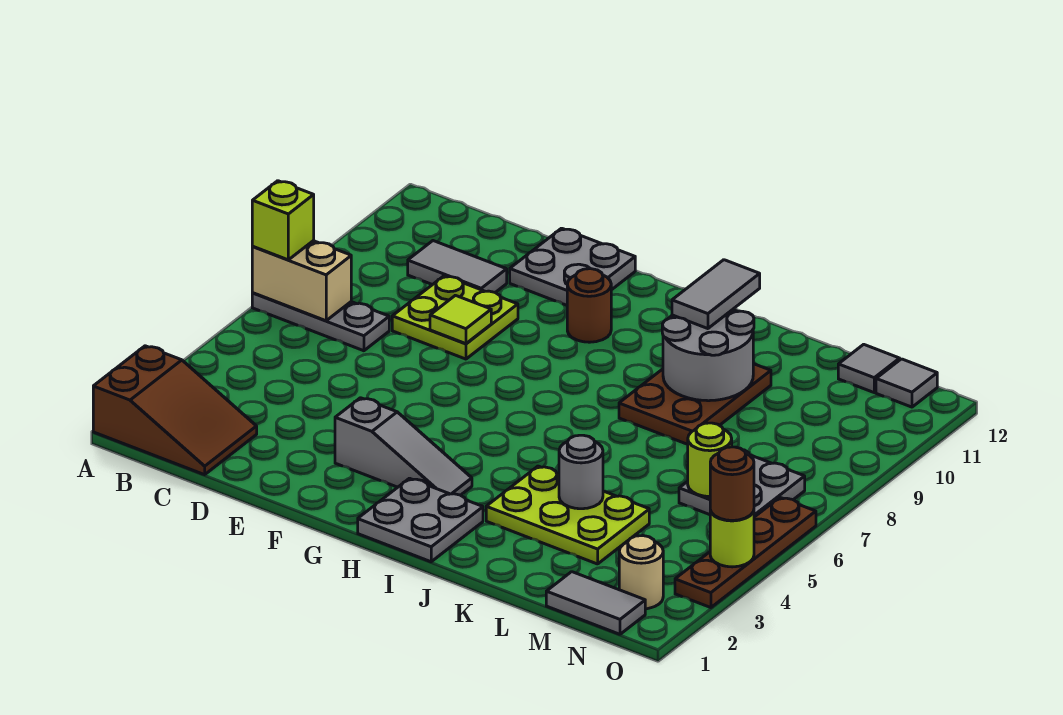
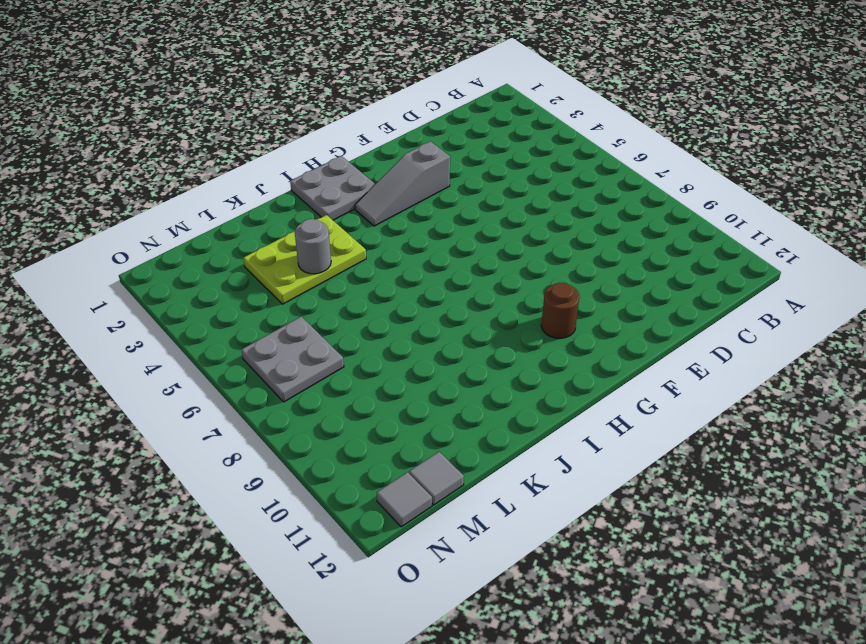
none -> brown slope A1:C2 level 1 top A
none -> grey plate A7:C7 level 1
none -> grey tile C10:D10 level 1

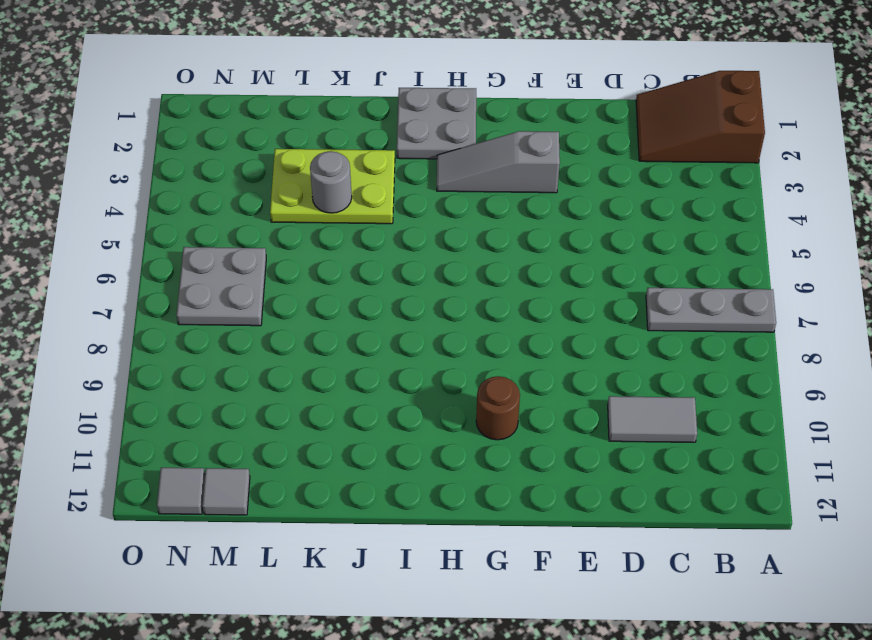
none -> lime plate D8:E9 level 1
none -> grey plate E11:F12 level 1
none -> brown plate J8:K10 level 1

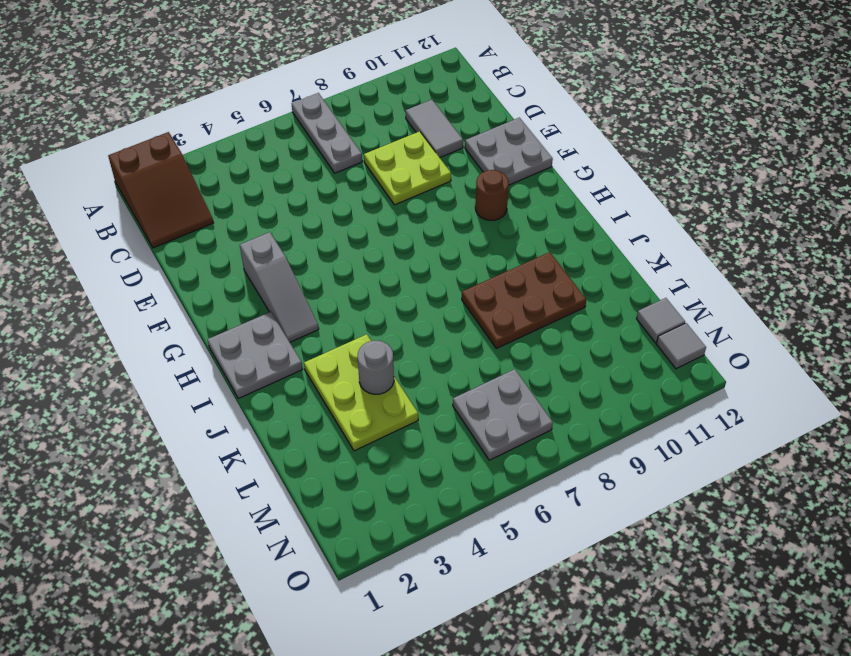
none -> grey tile M1:N1 level 1
none -> tan round brick N2 level 1
none -> brown plate O3:O6 level 1

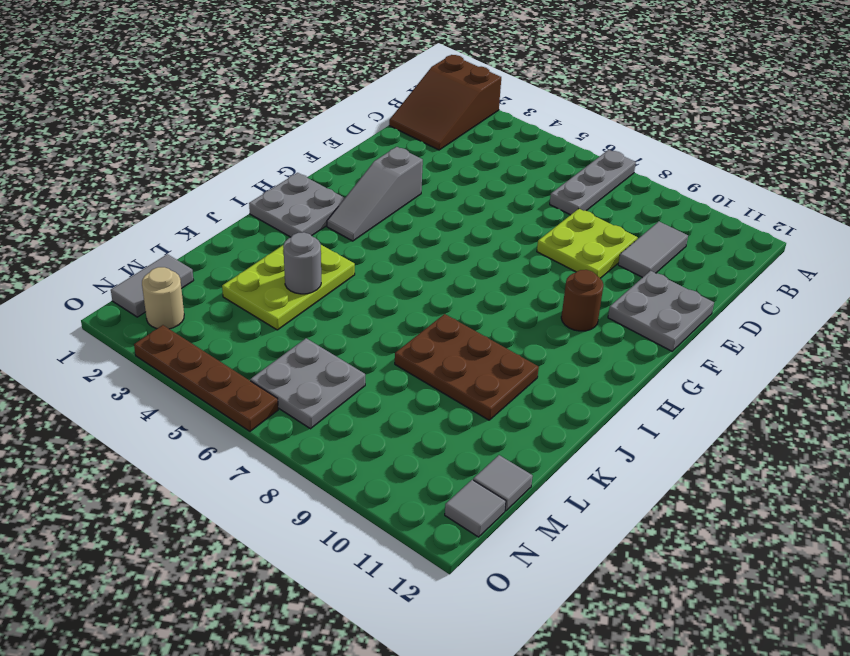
none -> tan brick A7:B7 level 2
none -> lime tile E8 level 2
none -> grey round brick J9:K10 level 2

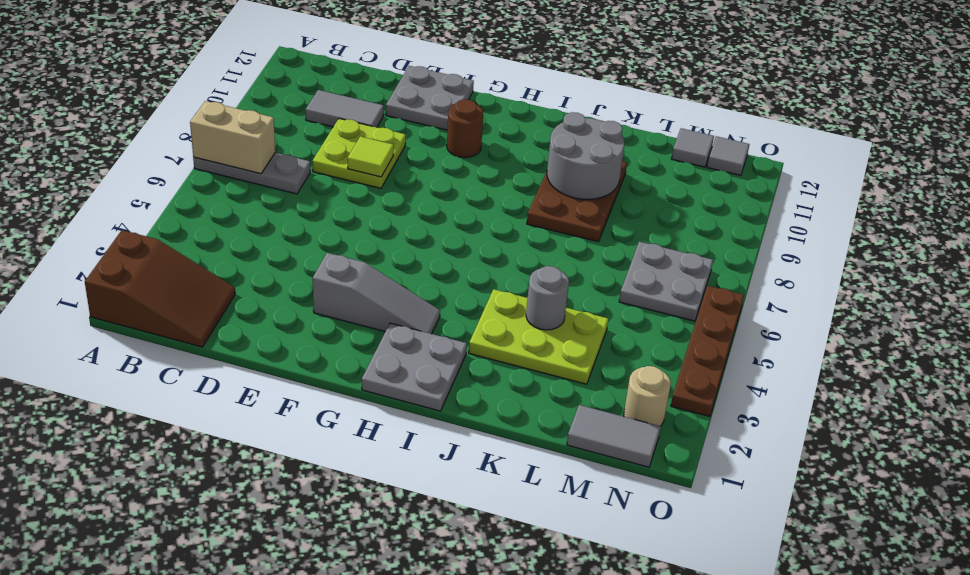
none -> lime round brick M6 level 2
none -> lime round brick O4 level 2
none -> lime brick A7 level 3

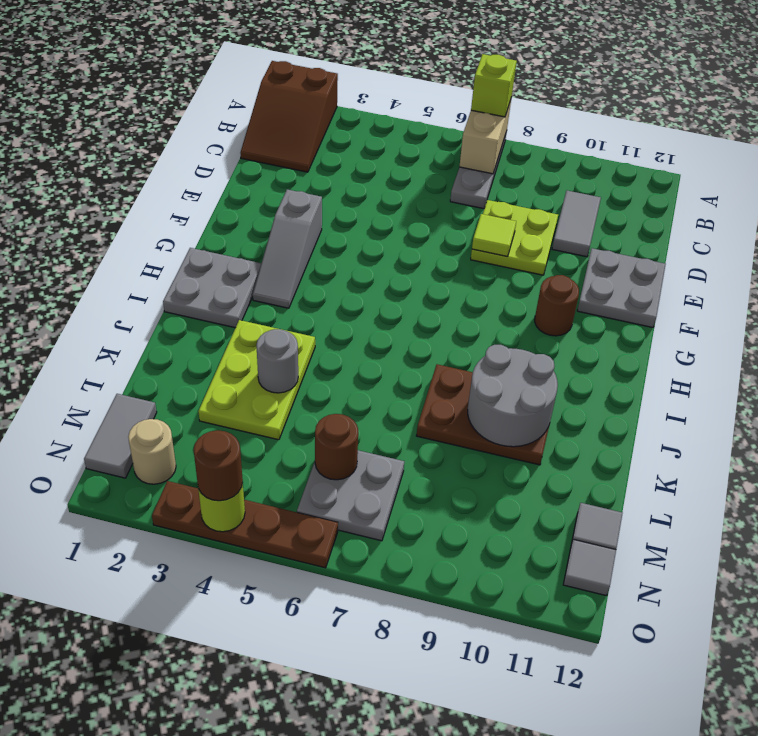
brown round brick M6 level 2 -> lime round brick M6 level 2
none -> grey tile J10:J11 level 3

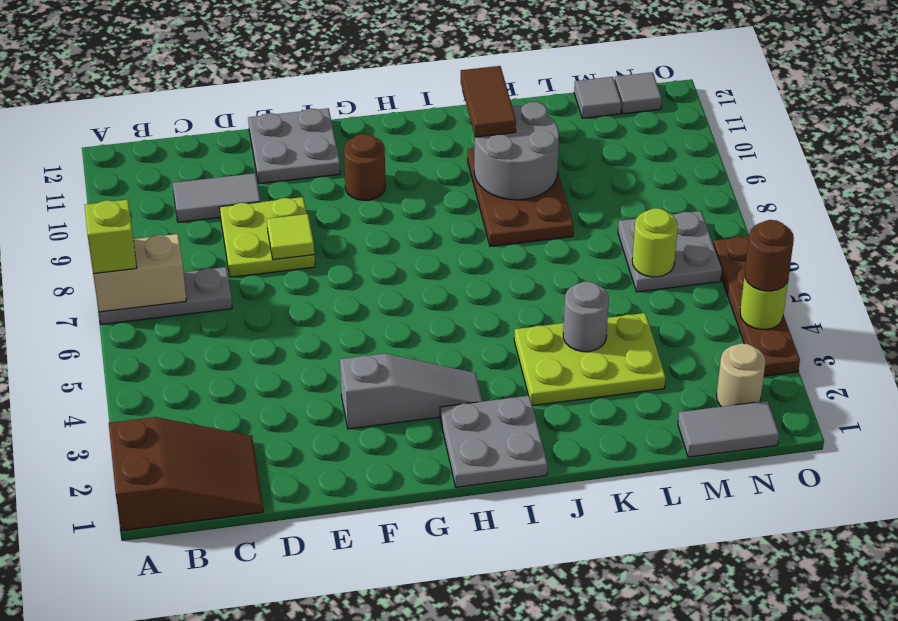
brown tile J10:J11 level 3 -> grey tile J10:J11 level 3

